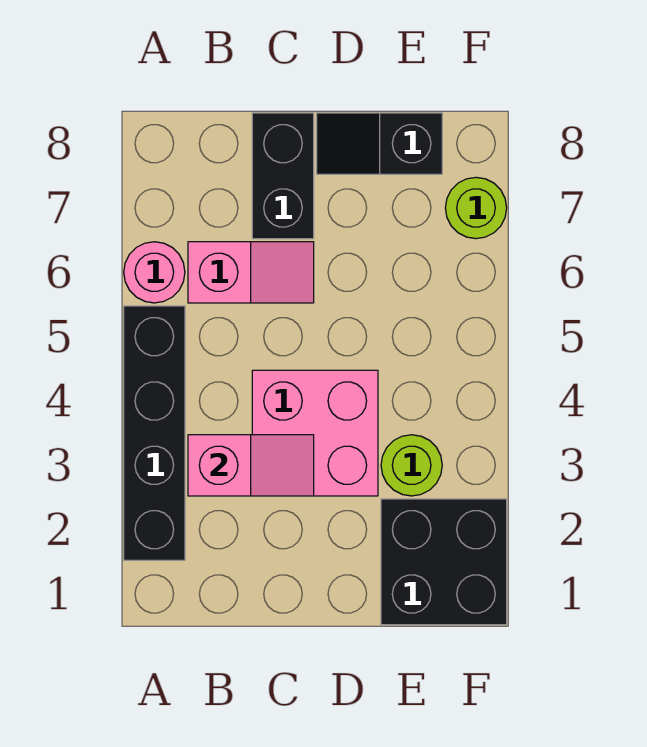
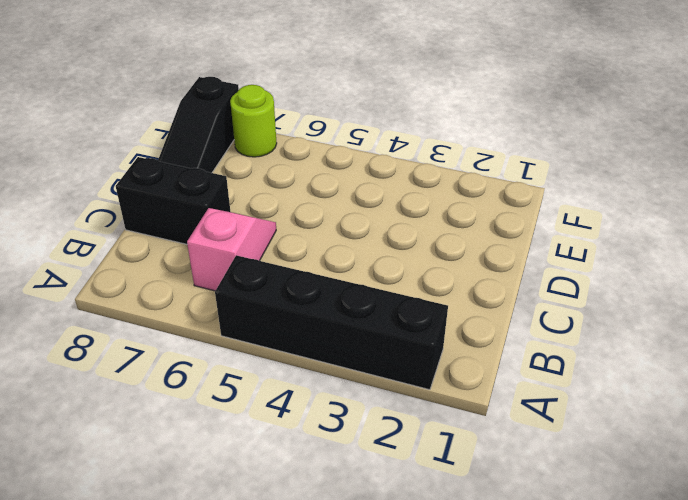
black slope D8:F8 level 1 top F -> black slope D8:E8 level 1 top E
none -> pink round brick A6 level 1
none -> pink brick C3:D4 level 1

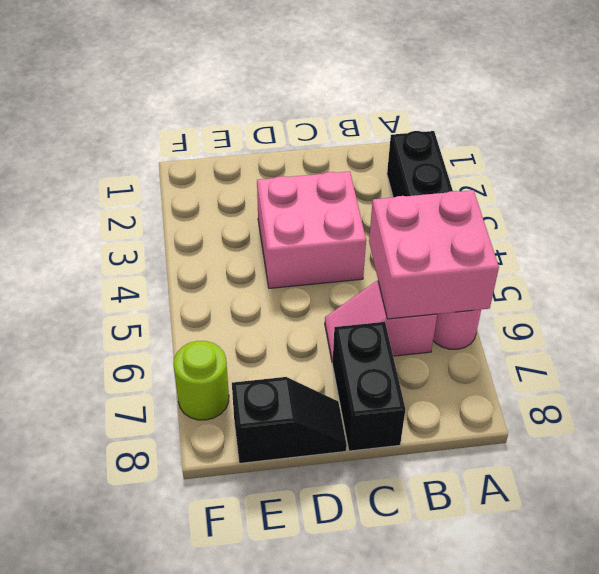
pink brick A5:B6 level 2 -> none
none -> black brick E1:F2 level 1
none -> lime round brick E3 level 1

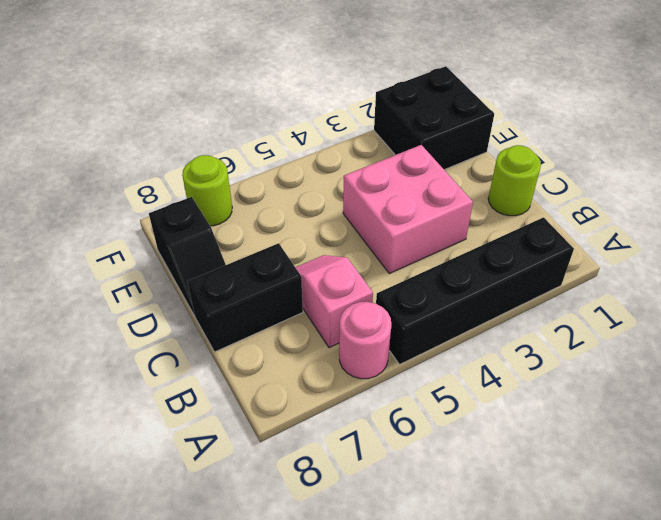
lime round brick C1 level 1 -> lime round brick E3 level 1
none -> pink slope B3:C3 level 2 top B

